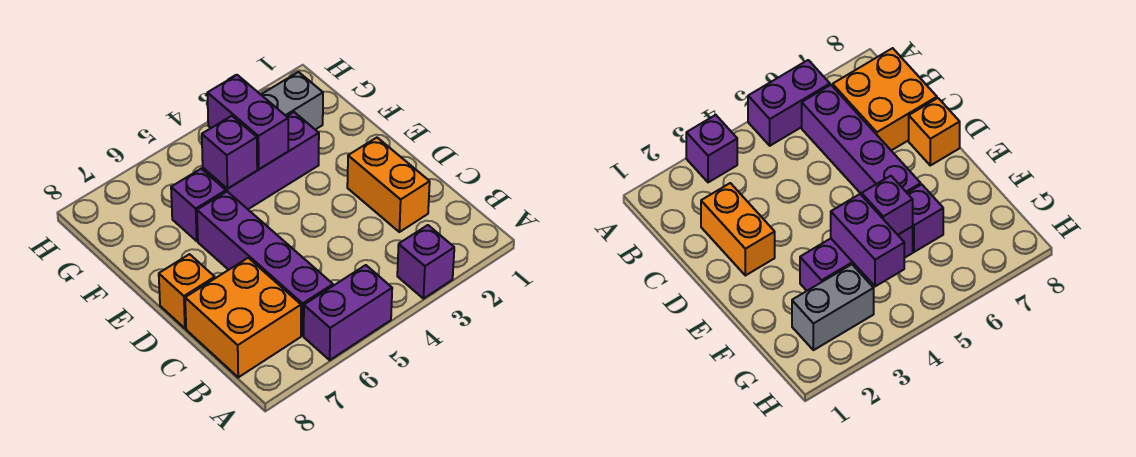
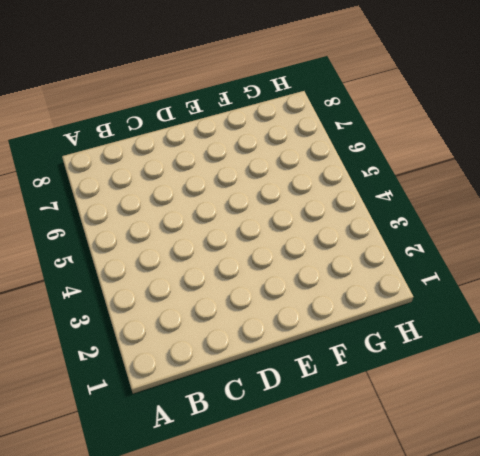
none -> purple brick A3 level 1
none -> purple brick A5:A6 level 1

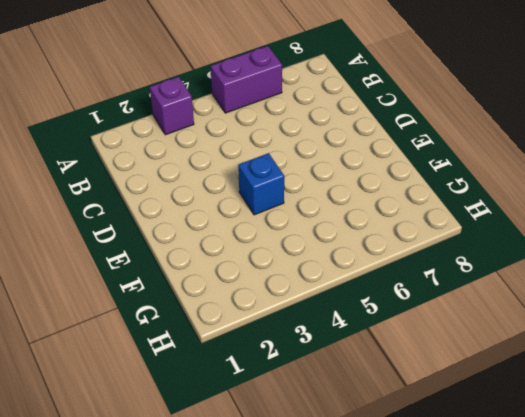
blue brick E4 level 1 -> none
none -> purple brick B6:E6 level 1
none -> orange brick B7:C8 level 1

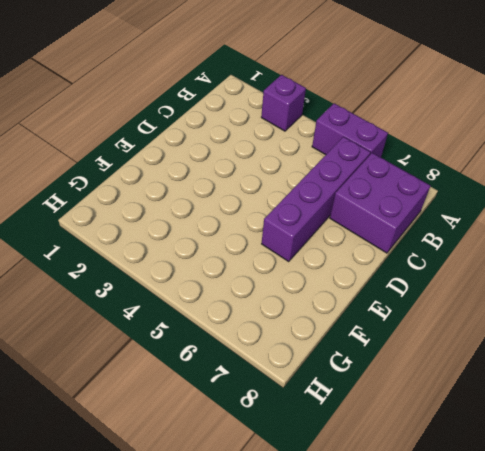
purple brick B7:C8 level 1 -> orange brick B7:C8 level 1
none -> orange brick C2:D2 level 1
none -> orange brick D8 level 1

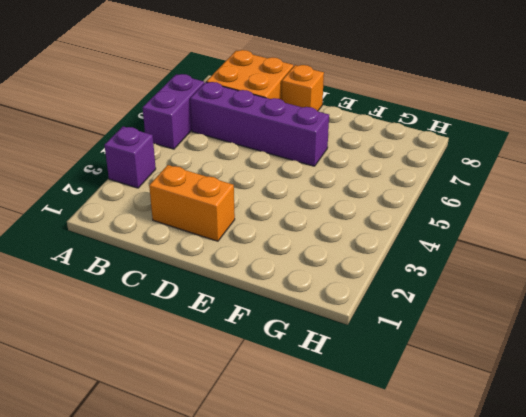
none -> purple brick F3:F5 level 1
none -> purple brick F6 level 1

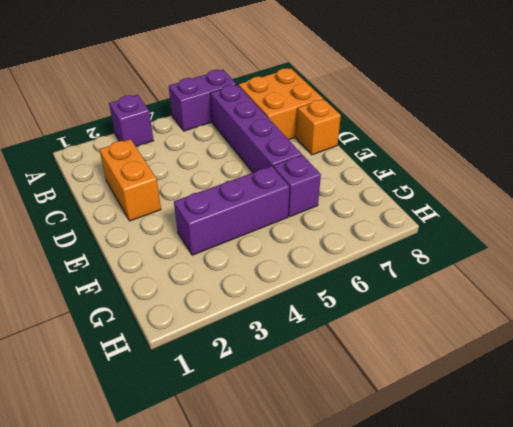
none -> grey brick G2:G3 level 1
none -> purple brick F4:G4 level 2

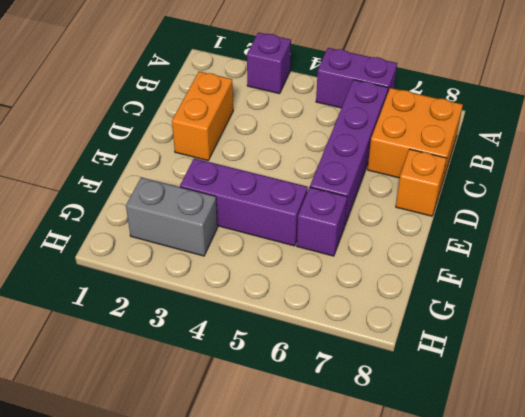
none -> purple brick F4:G4 level 2
none -> purple brick F5 level 2

